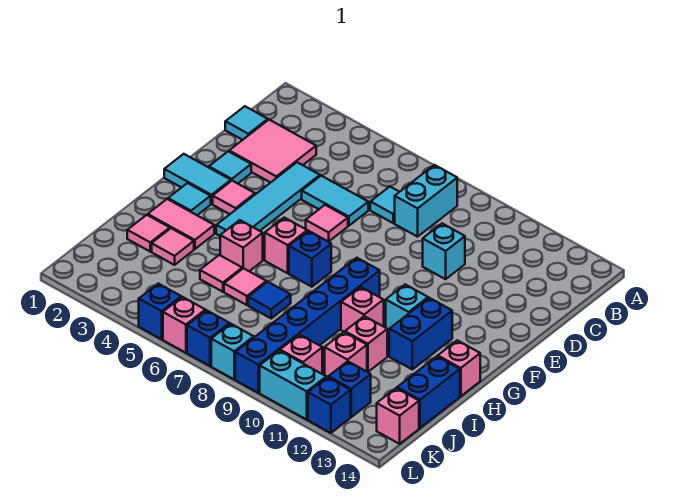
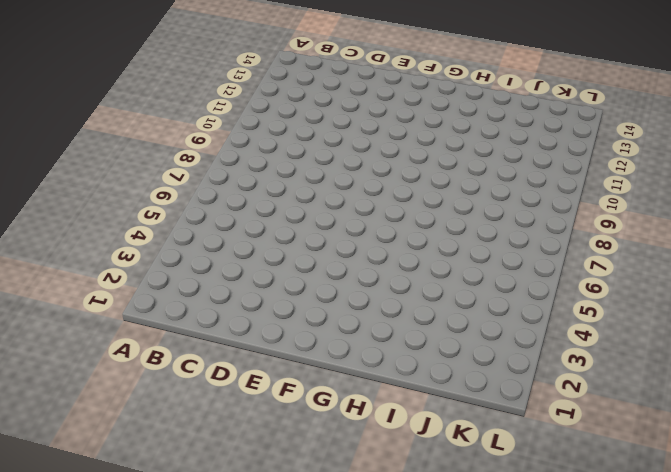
none -> cyan brick B8:C8 level 1
none -> cyan tile C1 level 1
none -> pink tile C2:D3 level 1
none -> cyan tile C7 level 1

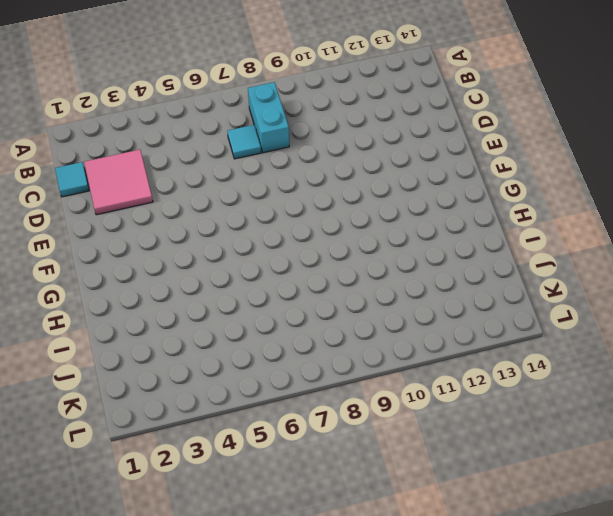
none -> cyan tile D4:G4 level 1
none -> cyan tile D5:D6 level 1
none -> cyan brick D10 level 1
none -> cyan tile E2 level 1

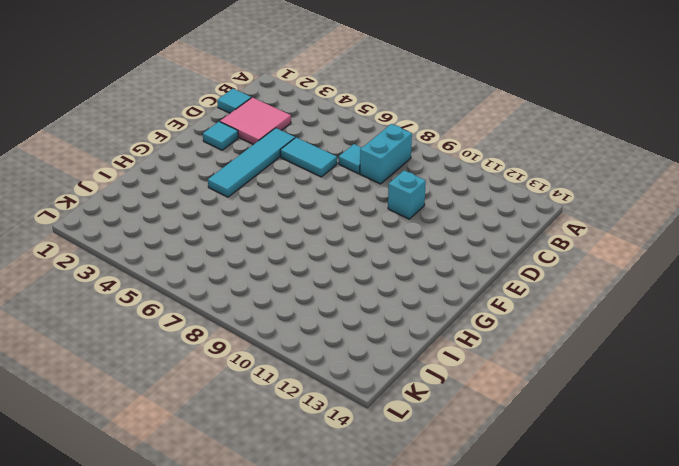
none -> pink tile E6 level 1
none -> cyan tile F1:F2 level 1
none -> pink tile F3 level 1
none -> cyan tile G2 level 1

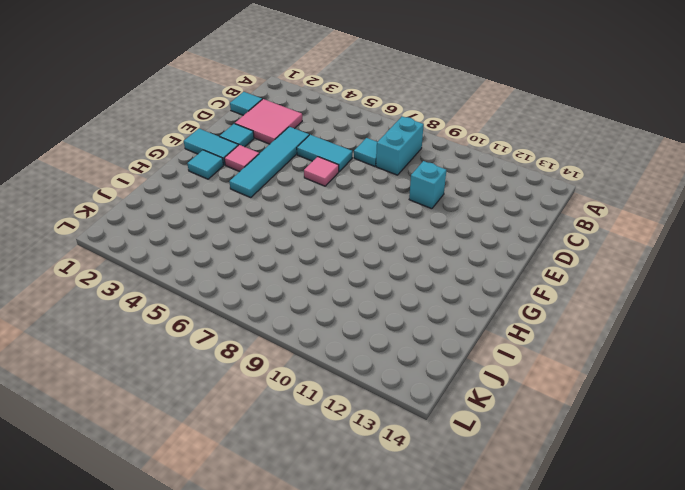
none -> pink brick G6 level 1
none -> blue brick G7 level 1
none -> blue brick G9:L9 level 1
none -> cyan brick G11 level 1

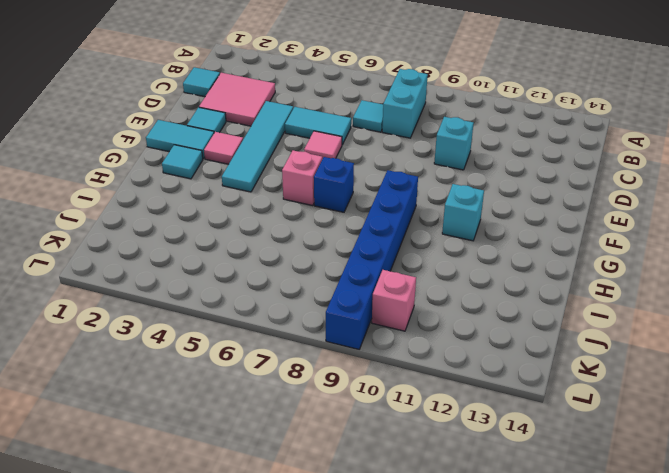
none -> blue brick G12:H12 level 1
none -> pink tile H2:H3 level 1
none -> pink brick H5 level 1
none -> pink brick H10 level 1

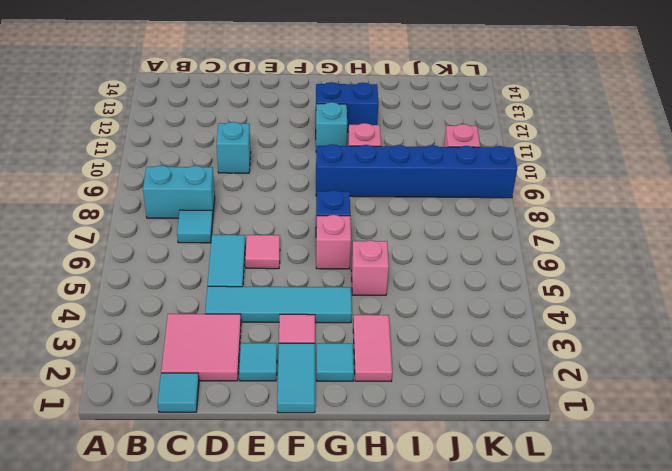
none -> pink brick H14 level 1
none -> pink tile I2 level 1
none -> pink tile I3 level 1
none -> pink tile I5 level 1

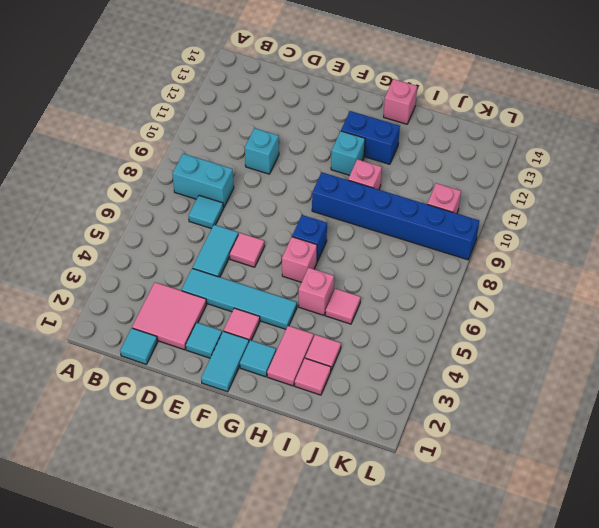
none -> pink tile I6 level 1
none -> blue tile I7 level 1
none -> pink brick I11 level 1
none -> blue brick I14:J14 level 1

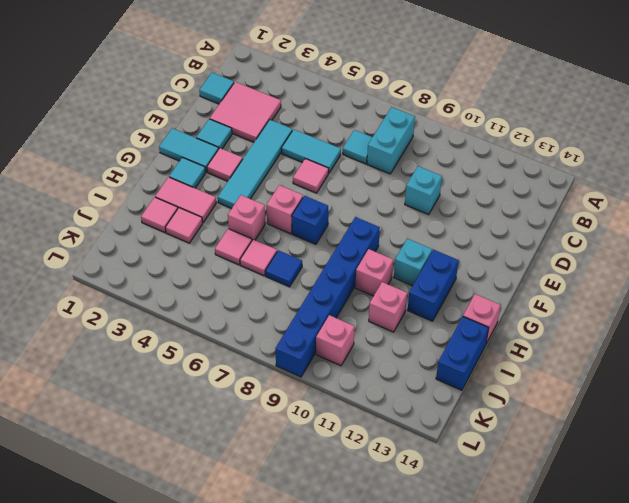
none -> pink brick J11 level 1
none -> blue brick K12 level 1
none -> pink brick K14 level 1
none -> blue brick L5 level 1

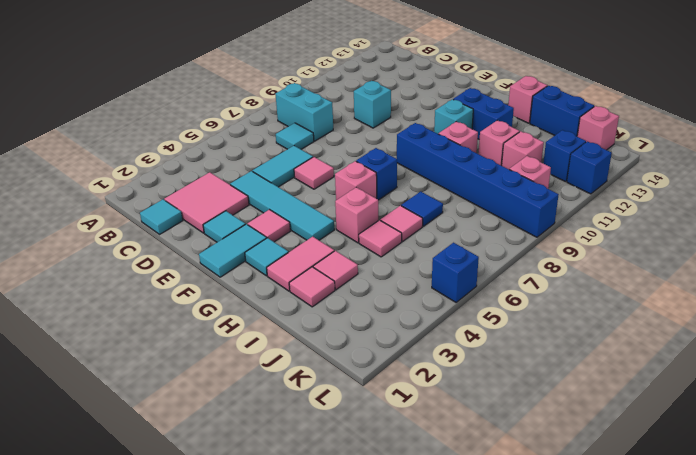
none -> pink brick L6 level 1
none -> blue brick L7 level 1
none -> cyan brick L8 level 1
none -> cyan brick L10:L11 level 1

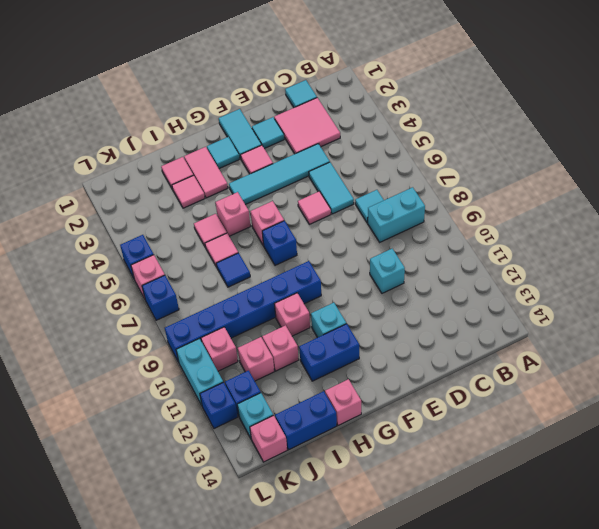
cyan brick K13 level 1 -> cyan brick L8 level 1

